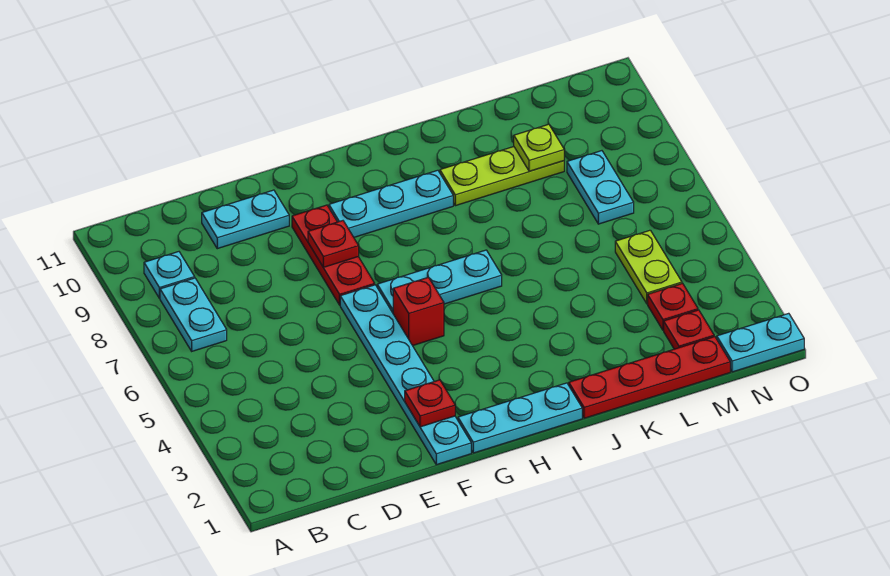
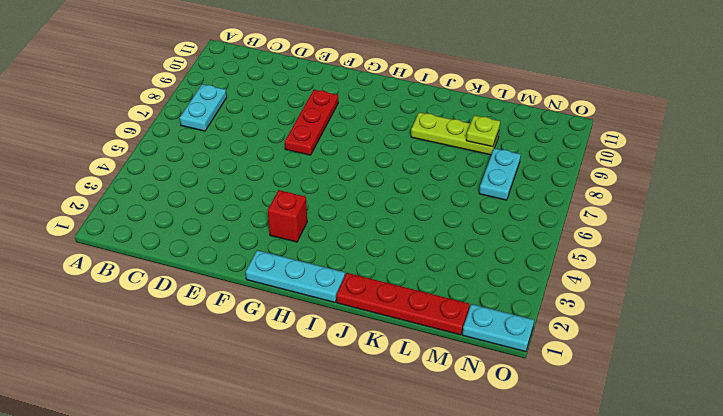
red brick G3 level 1 -> red brick G5 level 1
none -> cyan plate B9 level 1
none -> cyan plate D10:E10 level 1
none -> cyan plate F1:F6 level 1

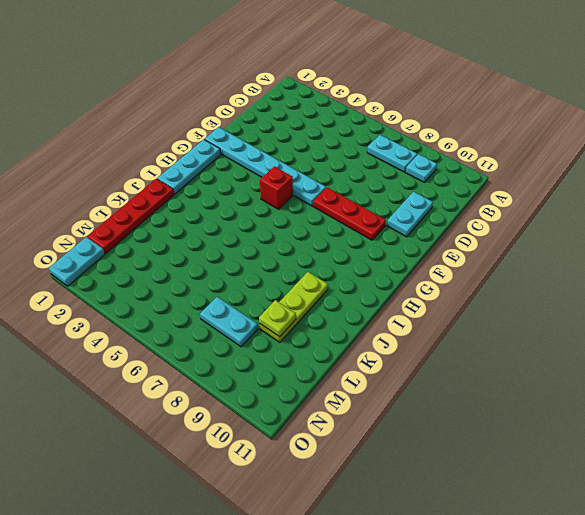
none -> cyan plate G6:I6 level 1
none -> cyan plate G9:I9 level 1
none -> red plate M2 level 1

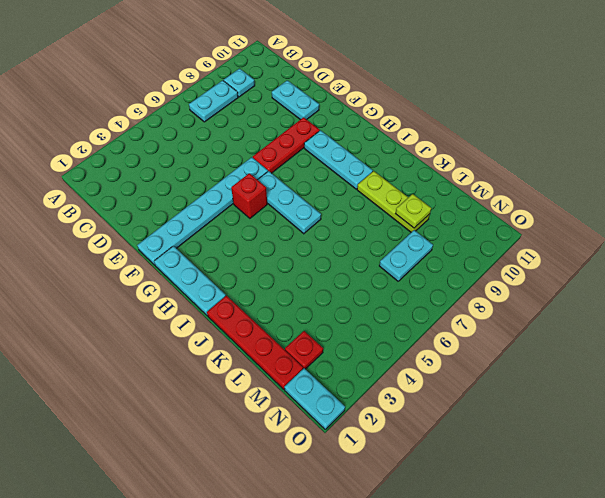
none -> red plate M3 level 1
none -> lime plate M4:M5 level 1
none -> red plate F2 level 2

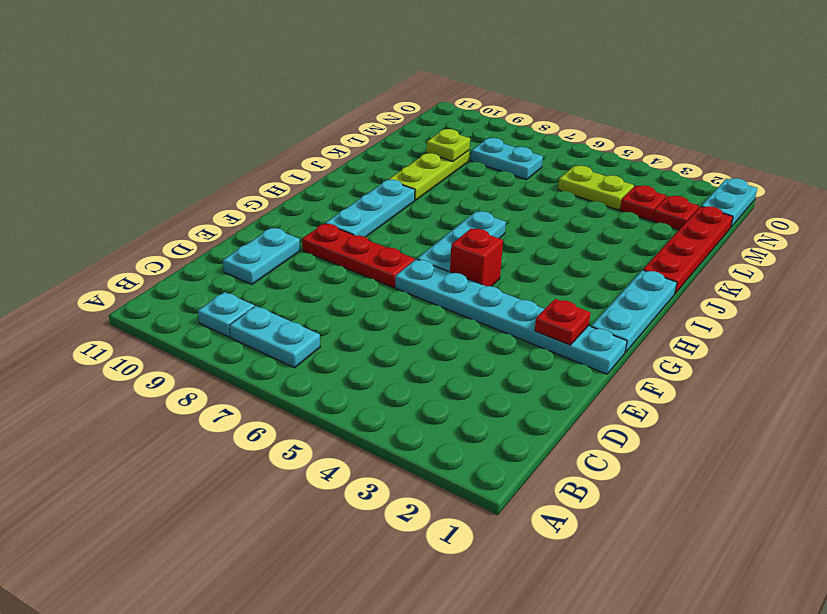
none -> red plate F8 level 2

